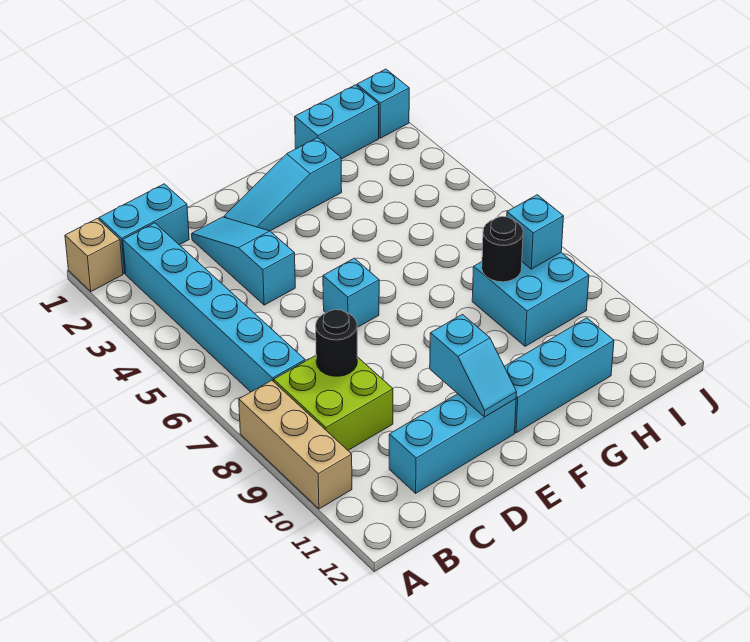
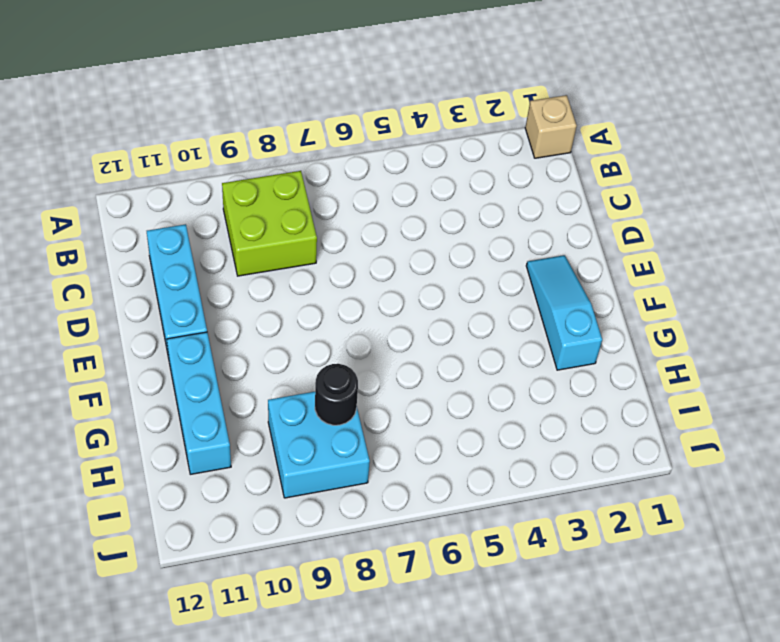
none -> tan brick A8:A10 level 1
none -> cyan brick B1:C1 level 1
none -> cyan brick B2:B7 level 1

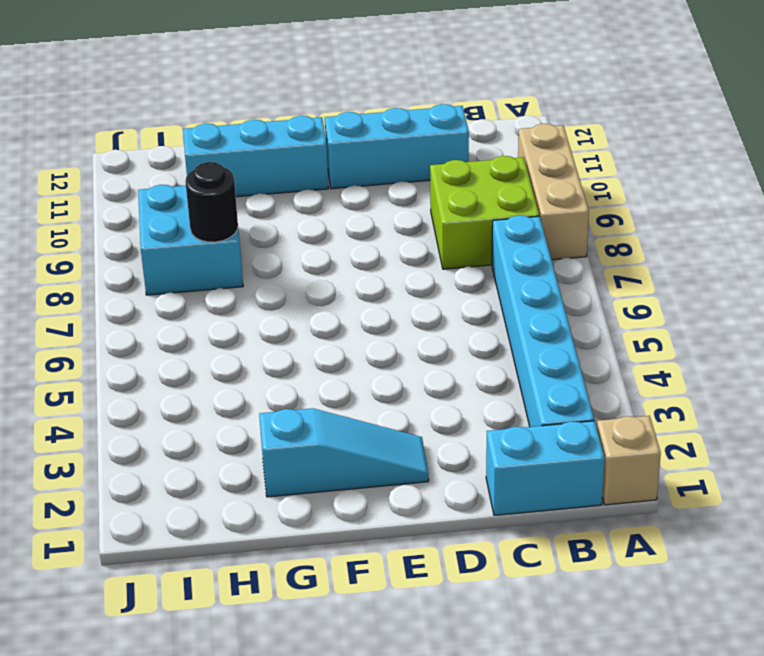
none -> cyan slope D2:D4 level 1 top 4
none -> cyan brick E6 level 1
none -> cyan brick H1:I1 level 1

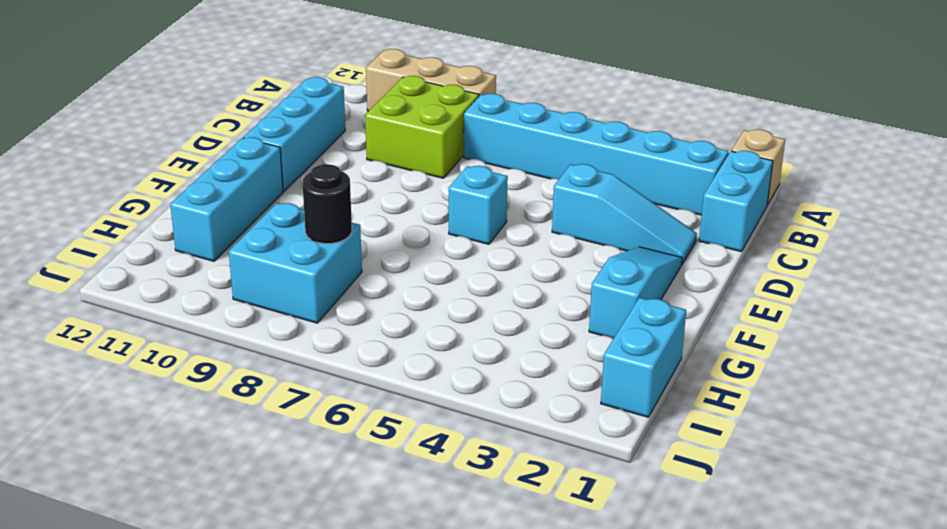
none -> cyan brick J1 level 1
none -> black round brick C8 level 2
none -> cyan slope E10:E11 level 2 top 10

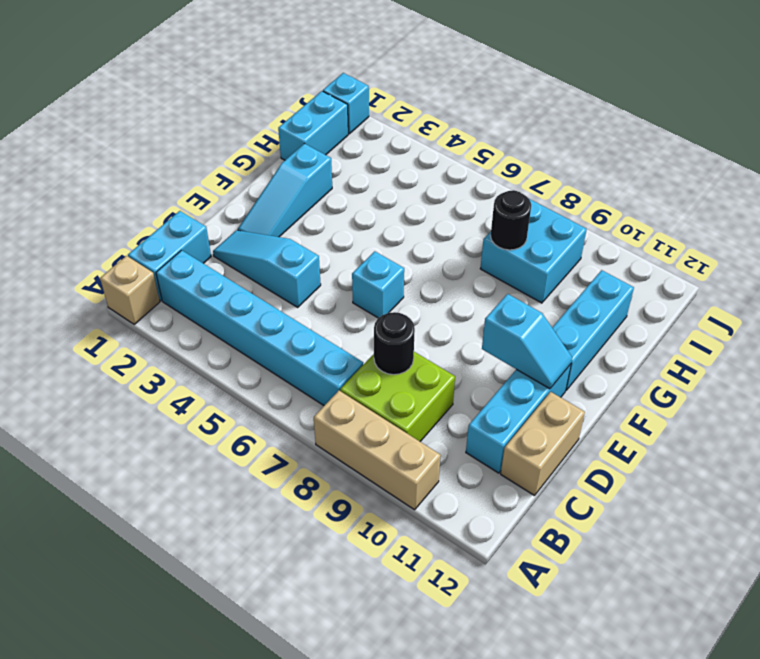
tan brick C12:D12 level 1 -> none
none -> cyan brick I8 level 2

